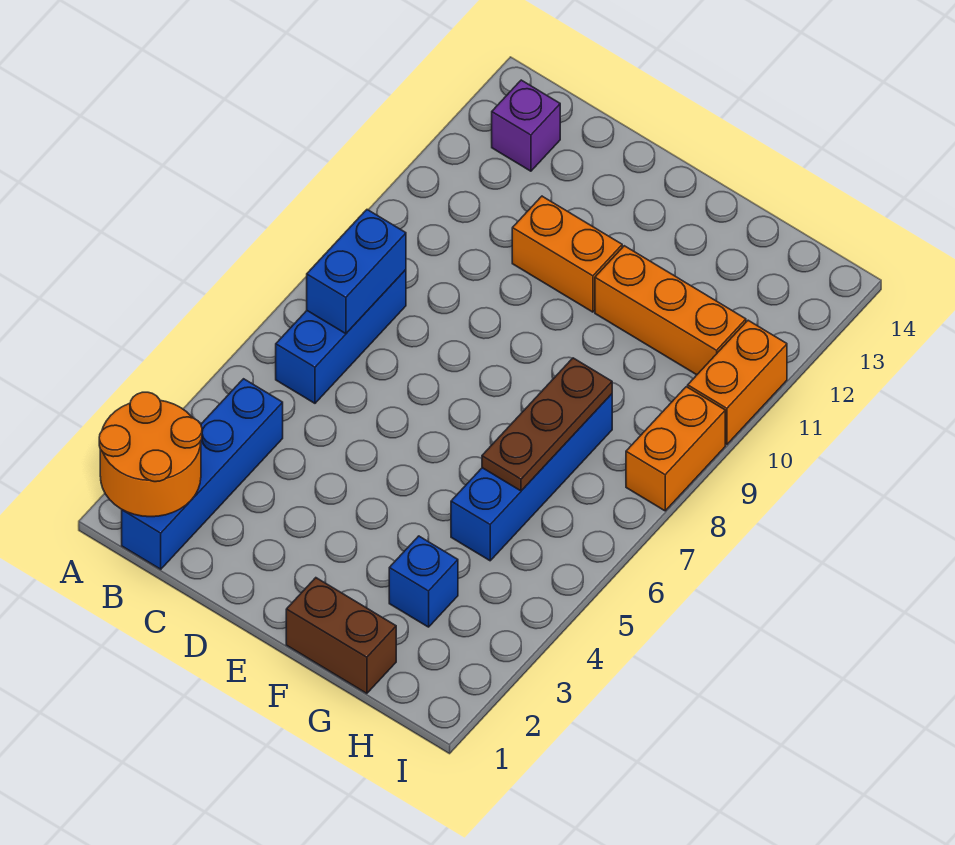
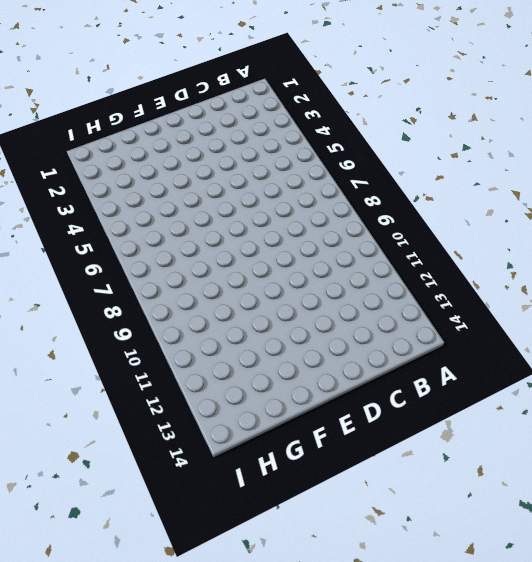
none -> blue brick B1:B4 level 1
none -> blue brick B6:B8 level 1
none -> purple brick B13 level 1

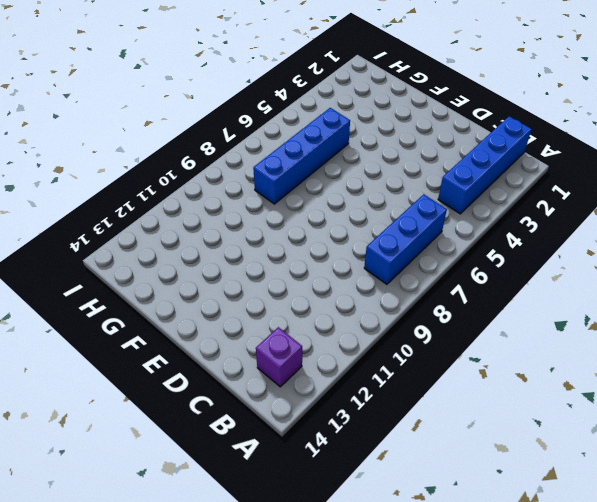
none -> orange brick D11:E11 level 1
none -> brown brick F1:G1 level 1
none -> orange brick F11:H11 level 1

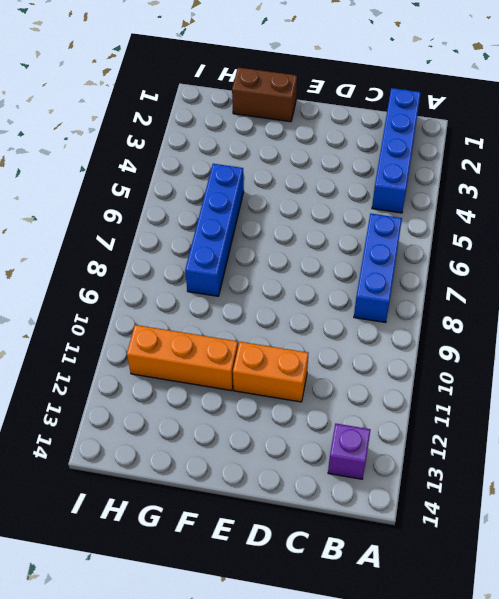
none -> blue brick G3 level 1
none -> orange brick I8:I9 level 1
none -> orange brick I10:I11 level 1

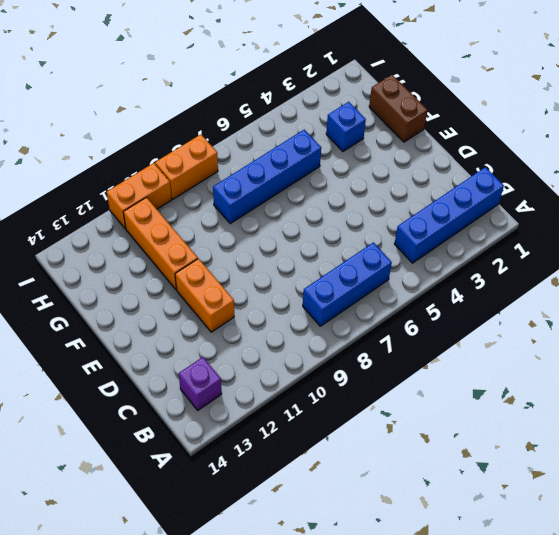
none -> orange round brick A1:B2 level 2
none -> blue brick B7:B8 level 2
none -> brown plate G6:G8 level 2

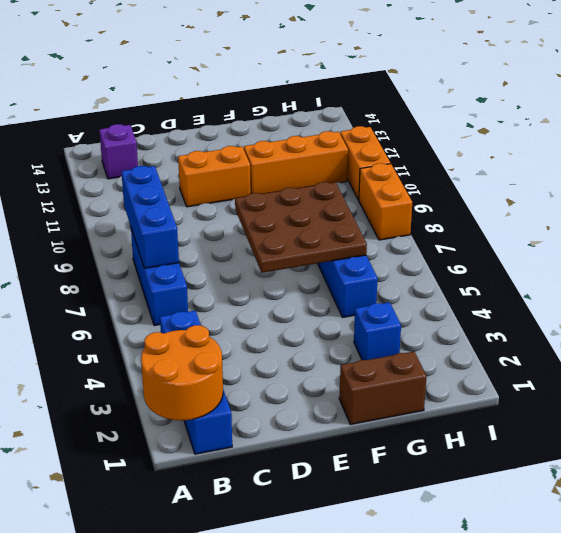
blue brick B7:B9 level 2 -> blue brick B7:B8 level 2
brown plate E6:G8 level 2 -> brown plate G6:G8 level 2

